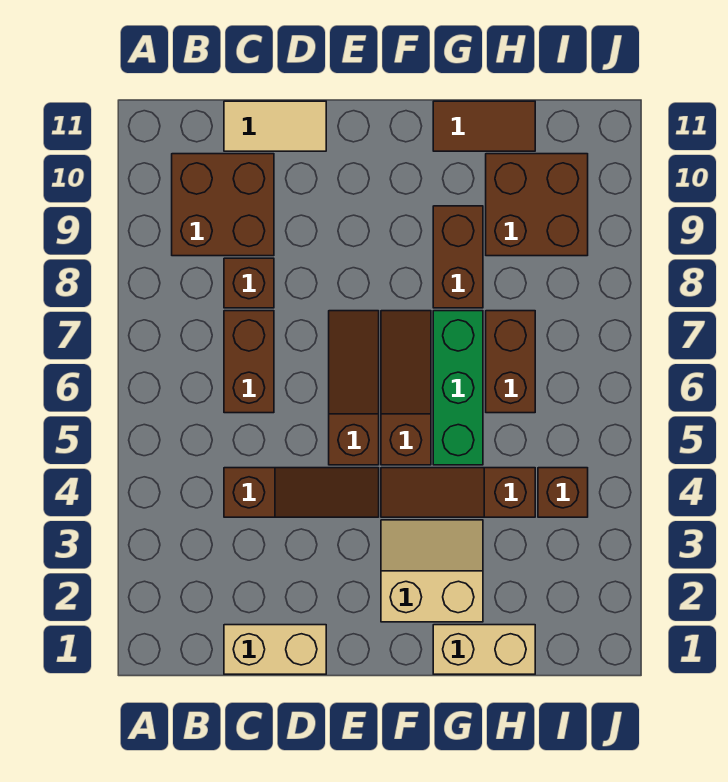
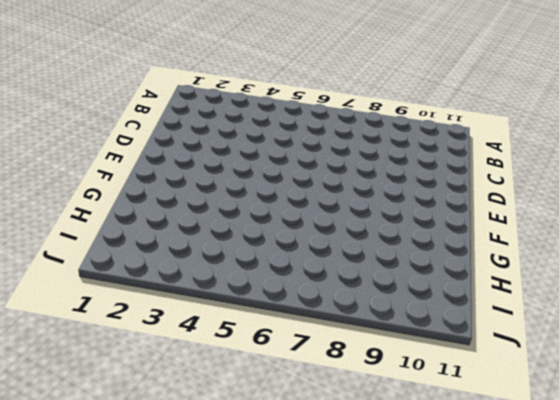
none -> brown brick B9:C10 level 1
none -> tan brick C1:D1 level 1
none -> brown slope C4:E4 level 1 top C

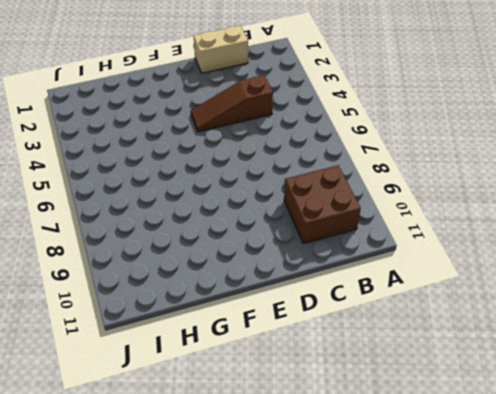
none -> brown brick C6:C7 level 1
none -> brown brick C8 level 1
none -> tan tile C11:D11 level 1

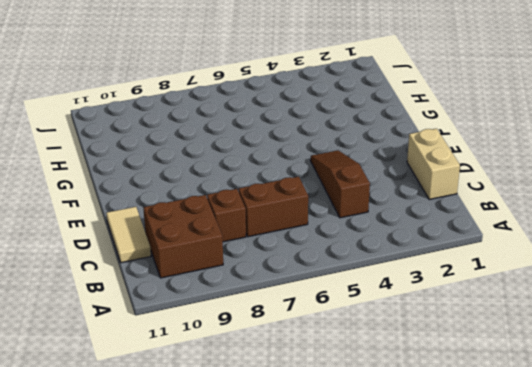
none -> brown slope E5:E7 level 1 top 5
none -> tan slope F2:G3 level 1 top 2
none -> brown slope F4:H4 level 1 top H

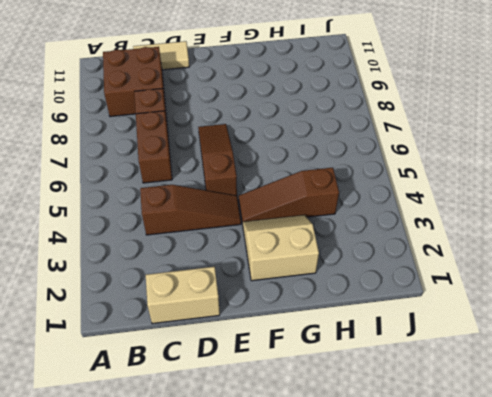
none -> brown slope F5:F7 level 1 top 5
none -> tan brick G1:H1 level 1
none -> green brick G5:G7 level 1

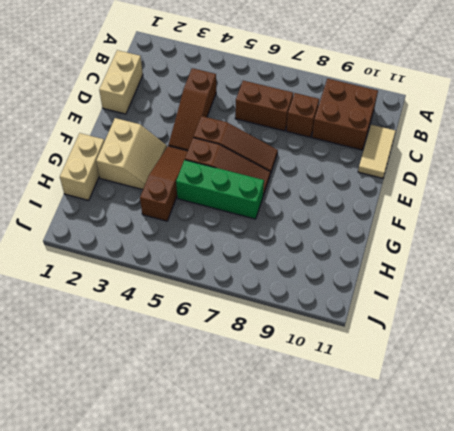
none -> brown brick G8:G9 level 1
none -> brown tile G11:H11 level 1
none -> brown brick H6:H7 level 1

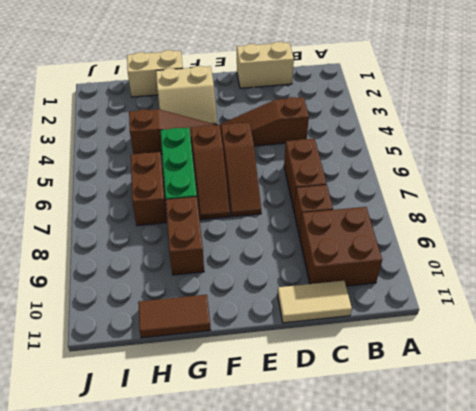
none -> brown brick H9:I10 level 1
none -> brown brick I4 level 1

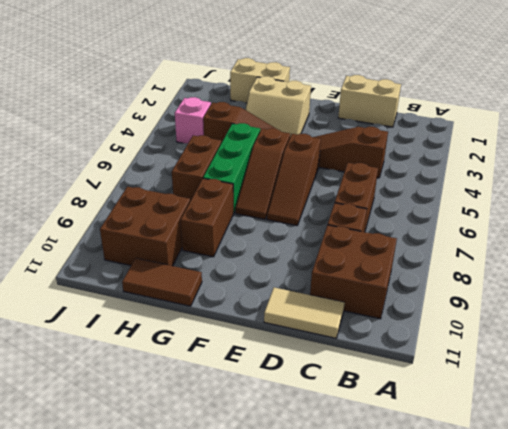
pink brick I4 level 1 -> brown brick I4 level 1

